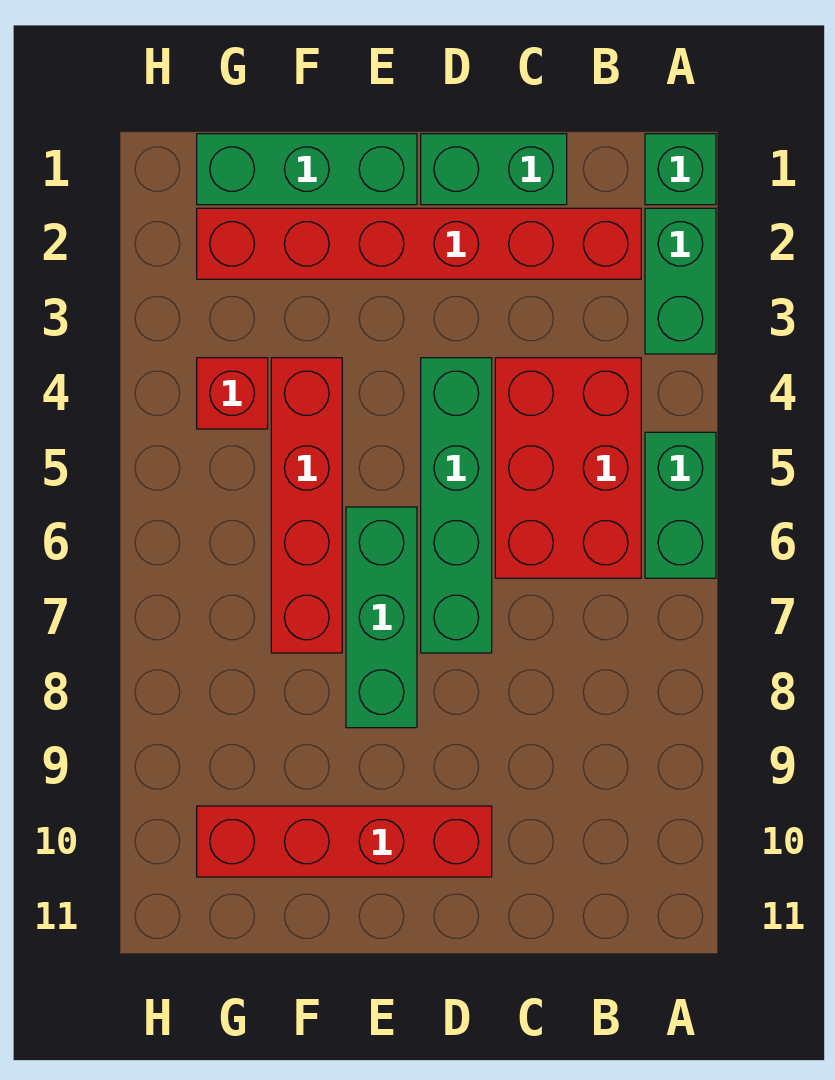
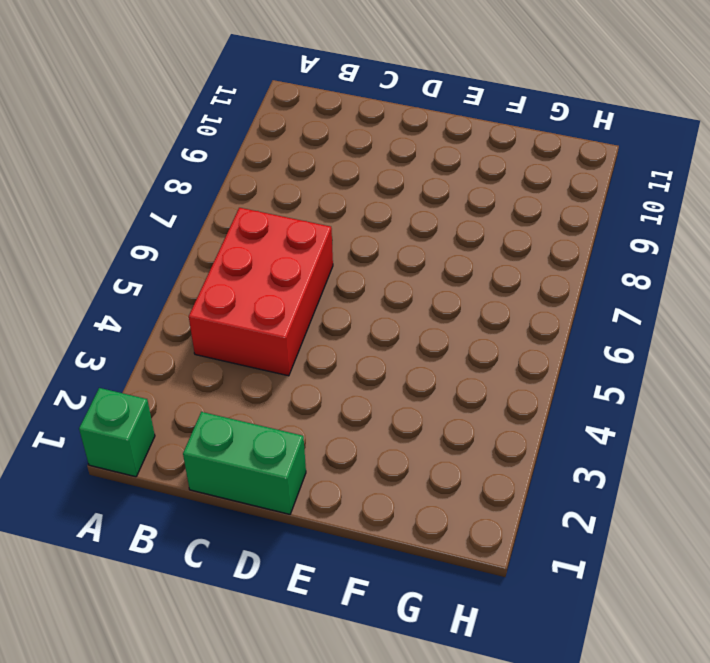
none -> green brick A2:A3 level 1
none -> green brick A5:A6 level 1
none -> red brick B2:G2 level 1

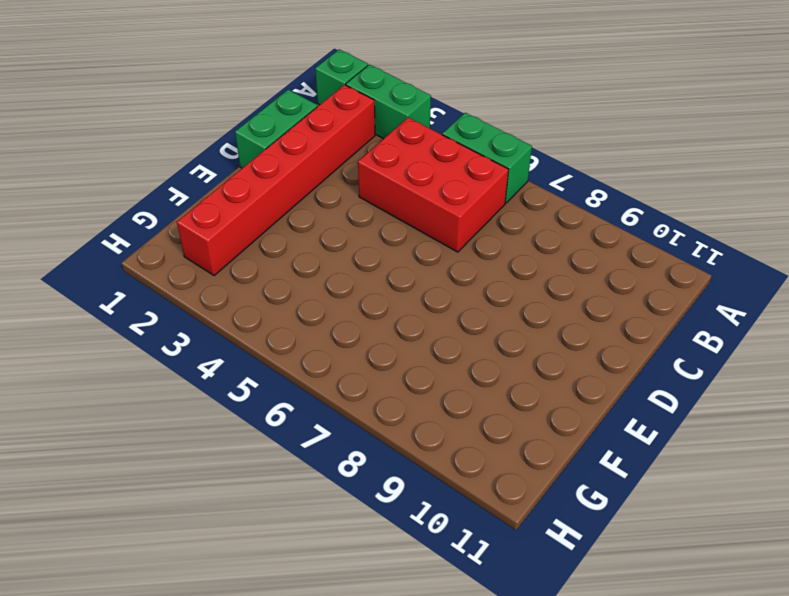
none -> green brick D4:D7 level 1
none -> red brick D10:G10 level 1
none -> green brick E1:G1 level 1

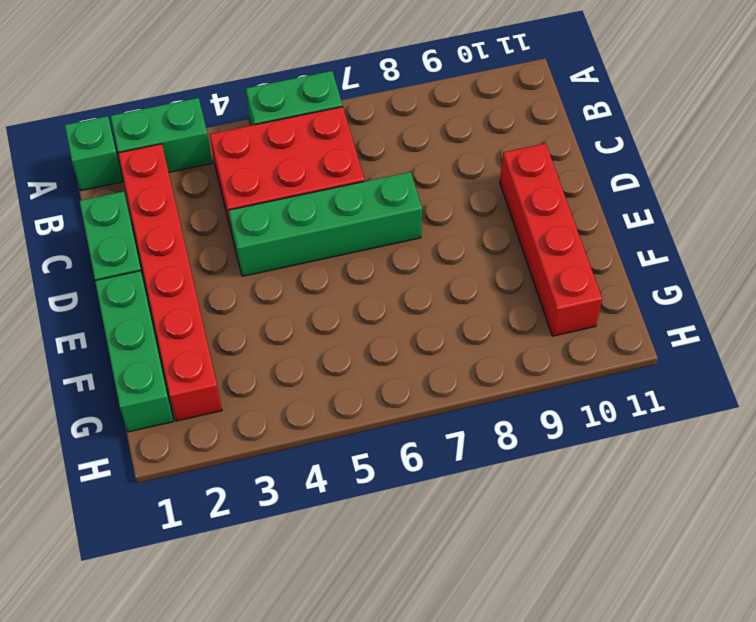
none -> green brick E6:E8 level 1
none -> red brick F4:F7 level 1
none -> red brick G4 level 1

